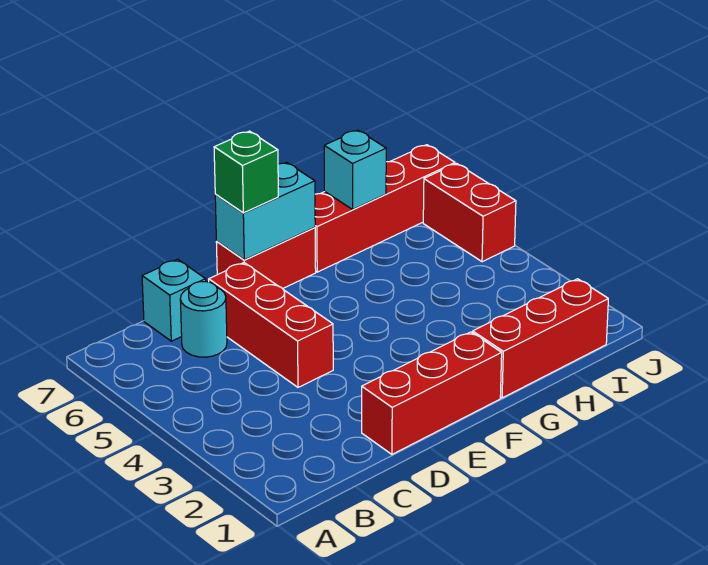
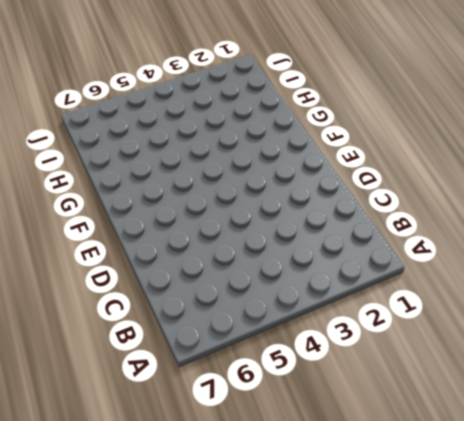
none -> cyan round brick C6 level 1
none -> cyan brick C7 level 1

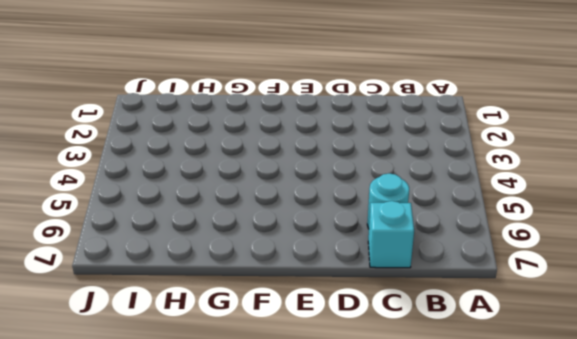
none -> red brick D1:F1 level 1
none -> red brick D4:D6 level 1

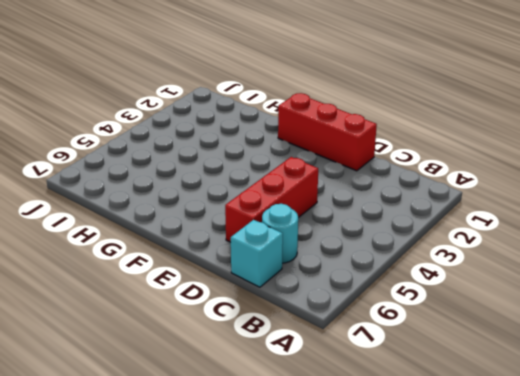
none -> red brick E7:F7 level 1
none -> red brick G1:I1 level 1

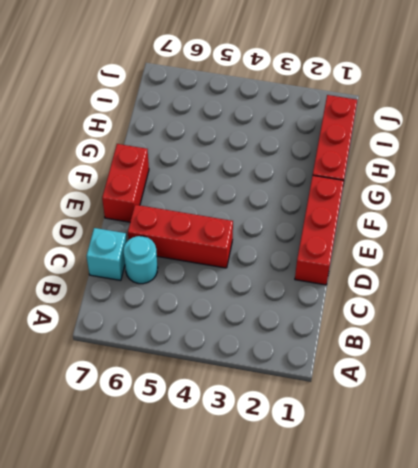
none -> red brick G7:J7 level 1
none -> red brick J5:J6 level 1

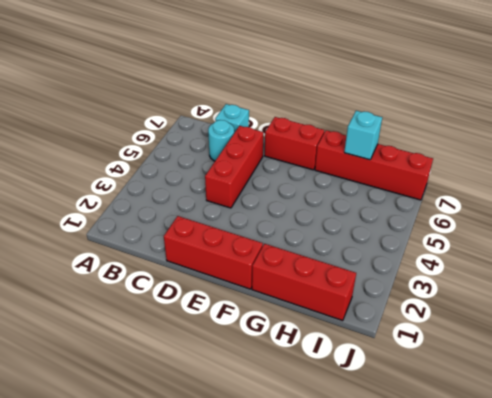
none -> red brick J5:J6 level 1
none -> cyan brick E7:F7 level 2

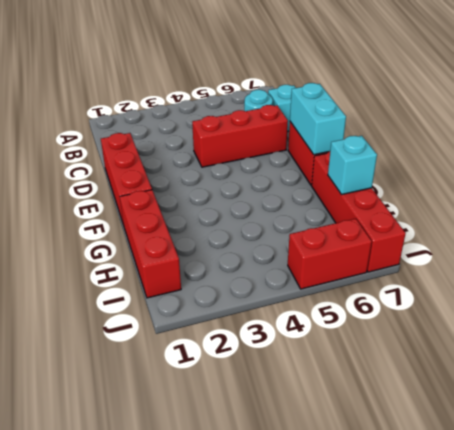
none -> green brick E7 level 3

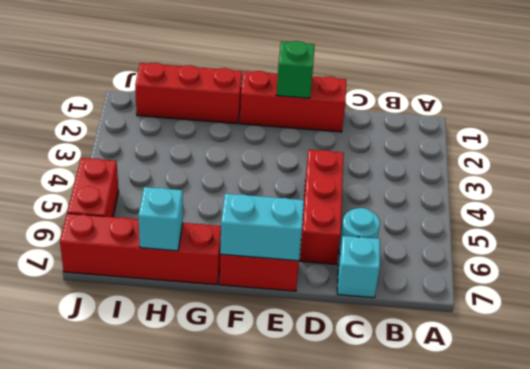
green brick E1 level 2 -> green brick E7 level 3

